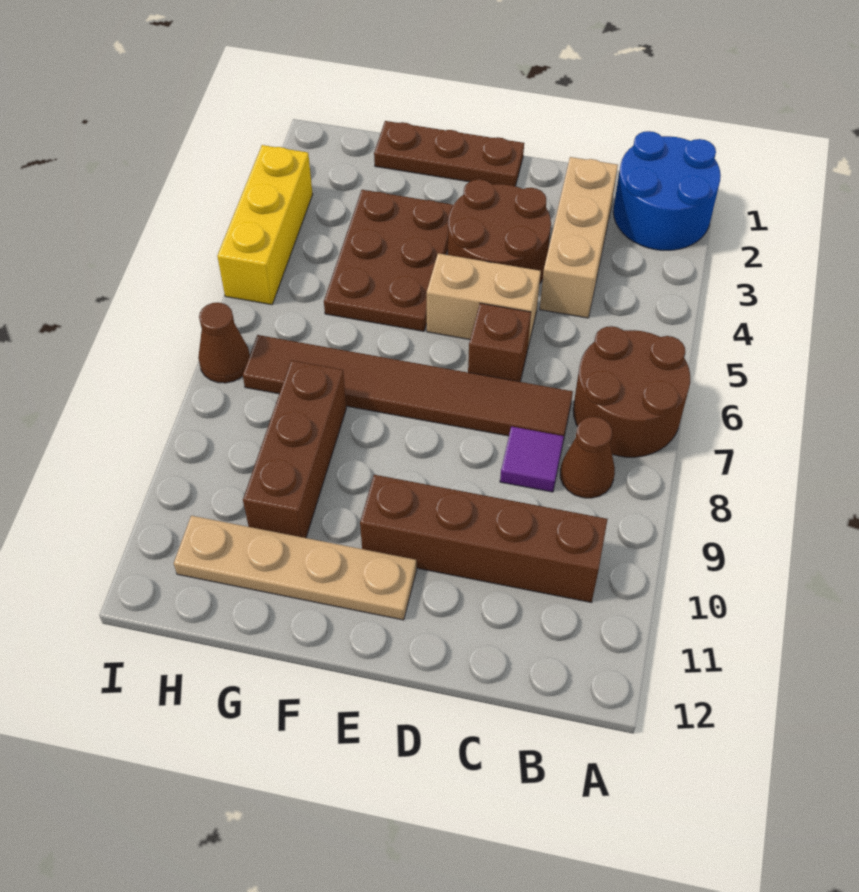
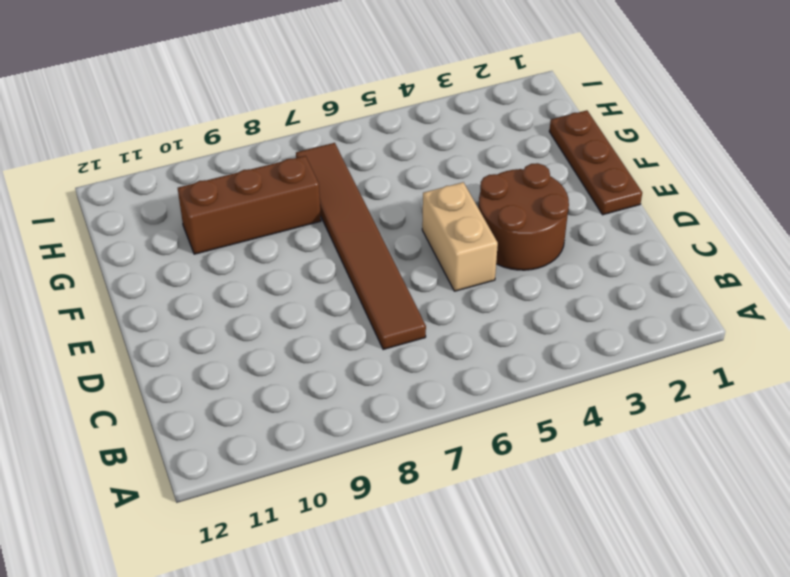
none -> blue round brick A1:B2 level 1
none -> brown round brick A6:B7 level 1
none -> brown cone B8 level 1

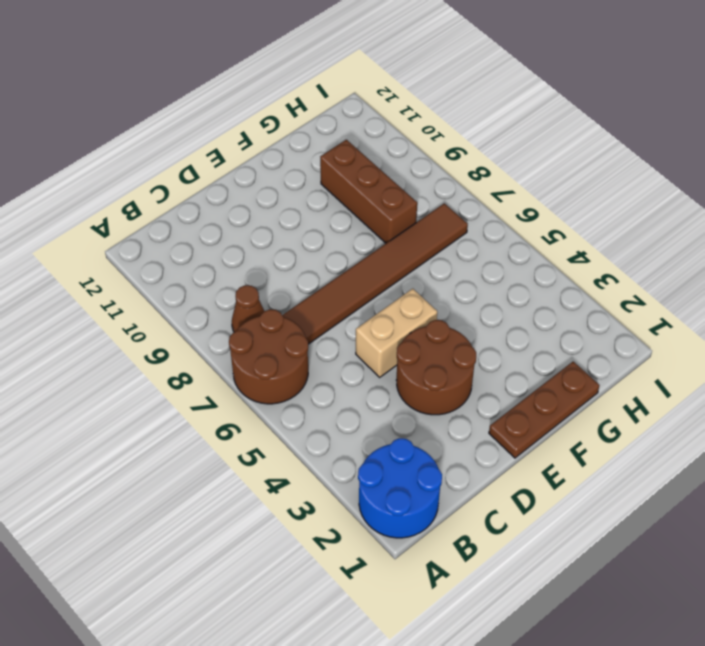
none -> brown brick B10:E10 level 1
none -> tan brick C2:C4 level 1
none -> purple tile C8 level 1

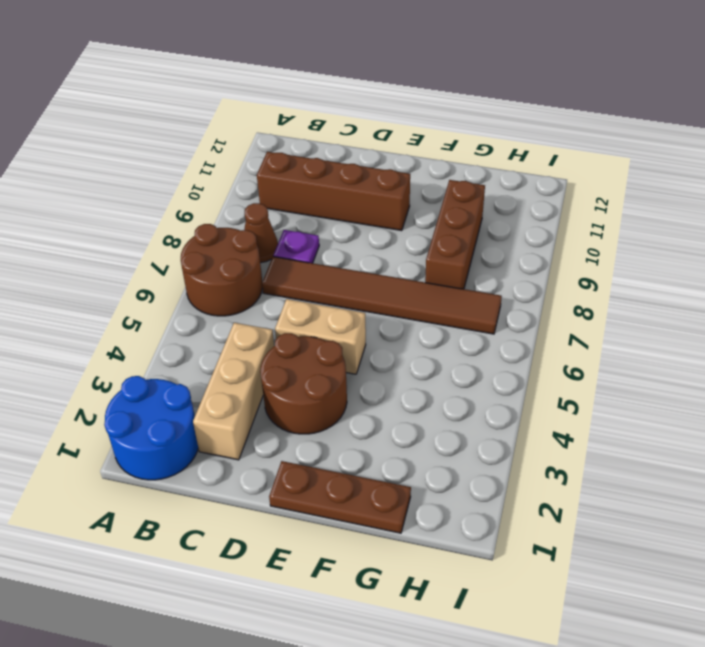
purple plate C8 level 1 -> purple tile C8 level 1
none -> brown brick D6 level 1
none -> tan plate E11:H11 level 1
none -> brown plate F3:G5 level 1

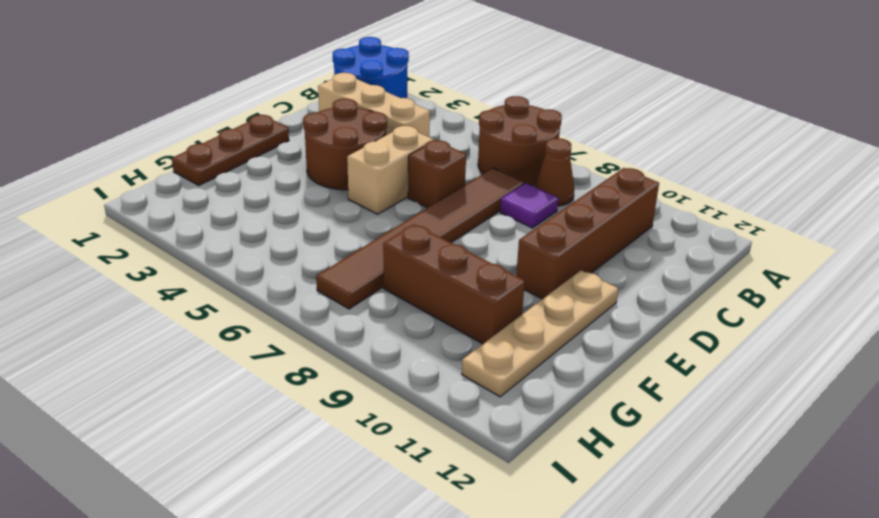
none -> brown plate F3:G5 level 1
none -> yellow brick I3:I5 level 1
none -> brown cone I7 level 1

